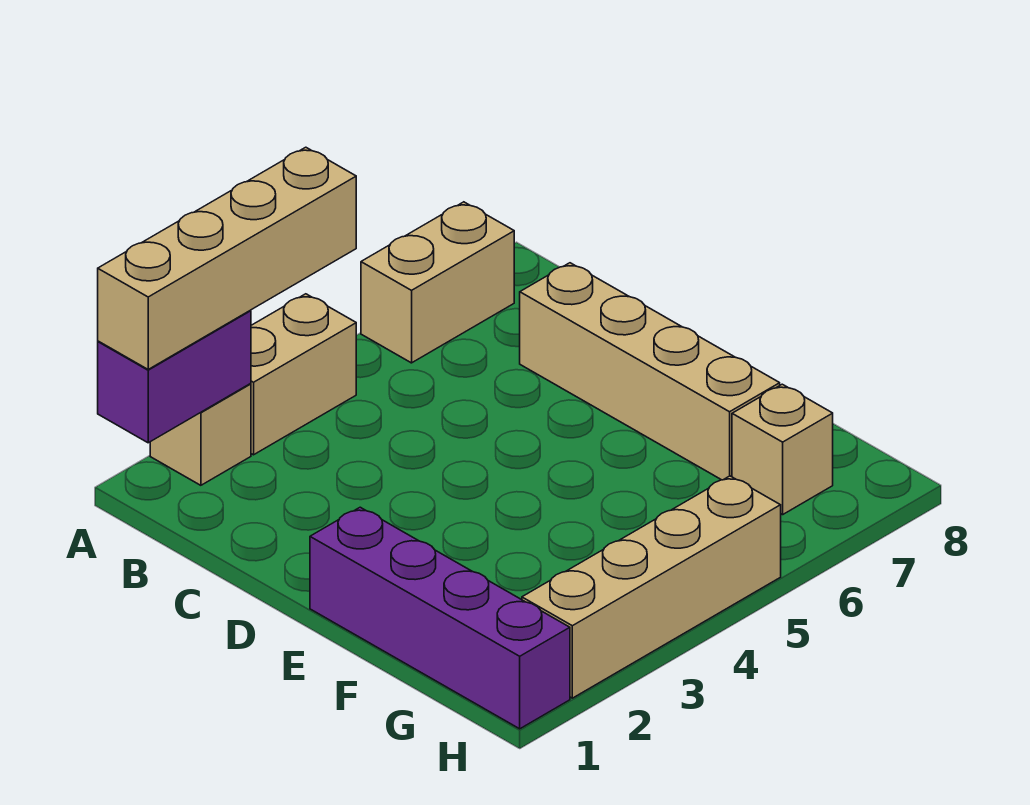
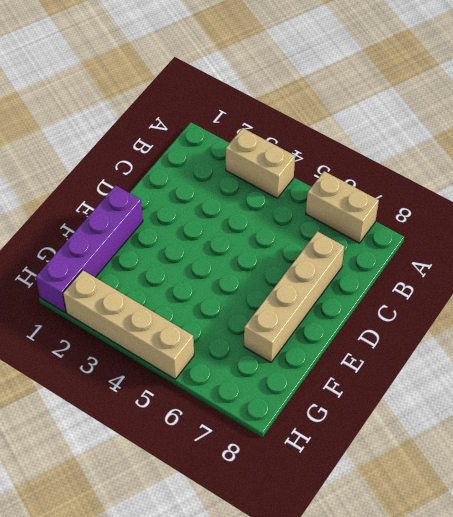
none -> tan brick A2 level 1
none -> tan brick G7 level 1

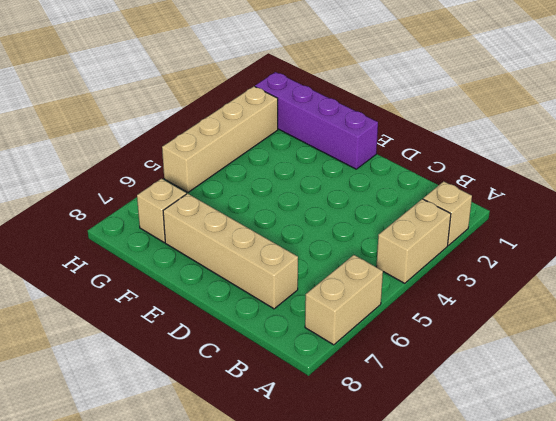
none -> purple brick A1:A2 level 2
none -> tan brick A1:A4 level 3

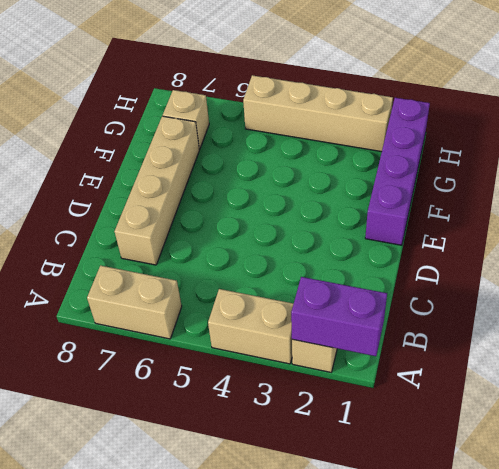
none -> tan brick A1:A4 level 3

